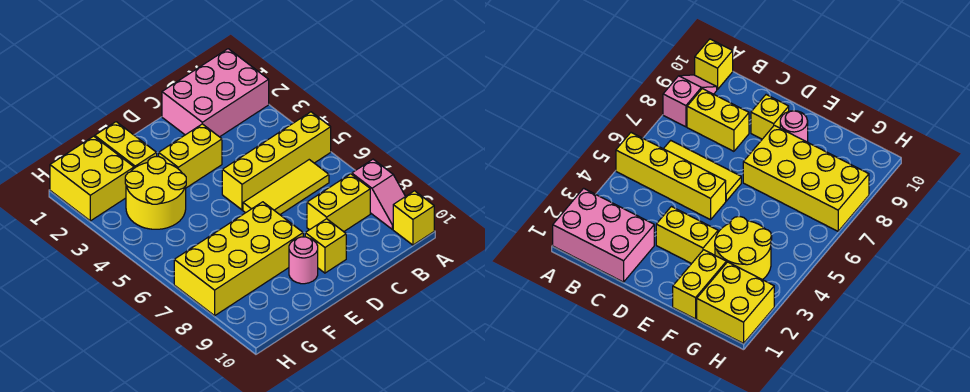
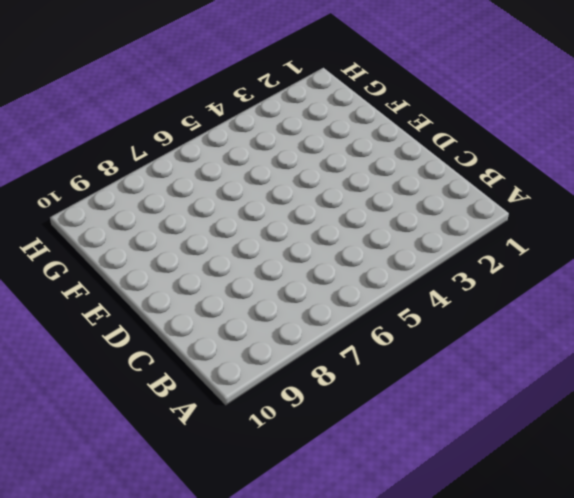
none -> pink brick A1:C2 level 1
none -> yellow brick A5:D5 level 1
none -> pink slope A8:A9 level 1 top 8

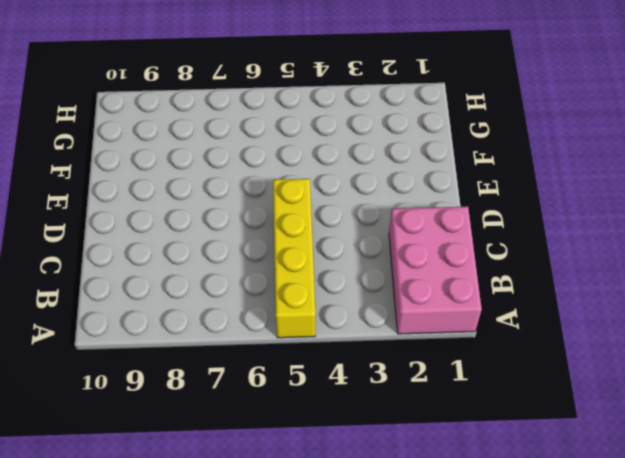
none -> pink slope A8:A9 level 1 top 8
none -> yellow brick A10 level 1
none -> yellow tile B6:D6 level 1

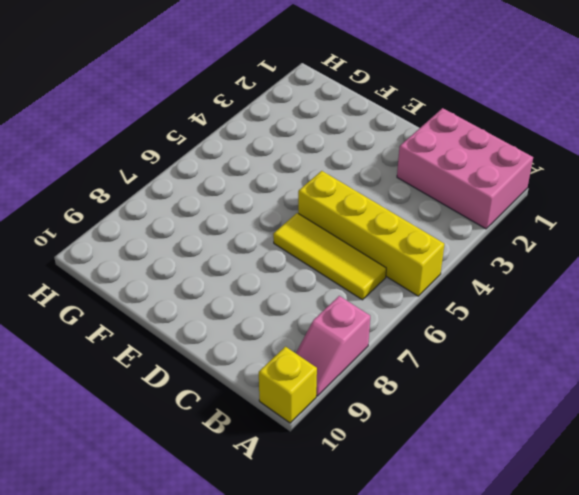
none -> yellow brick B8:C8 level 1
none -> yellow brick D3:E3 level 1
none -> yellow brick D9 level 1

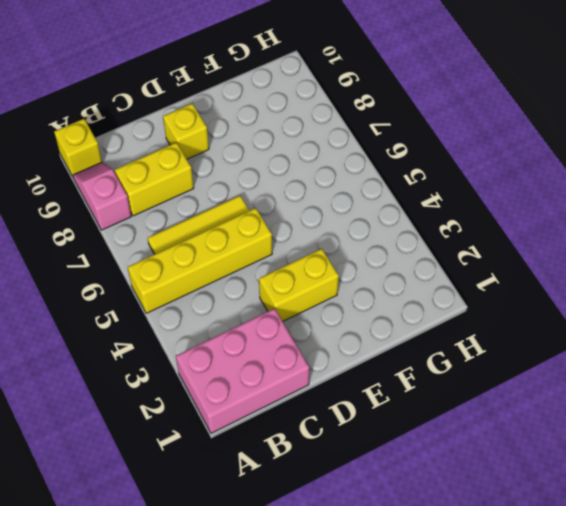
none -> yellow brick E7:H8 level 1
none -> pink round brick E9 level 1
none -> yellow brick F1:F2 level 1

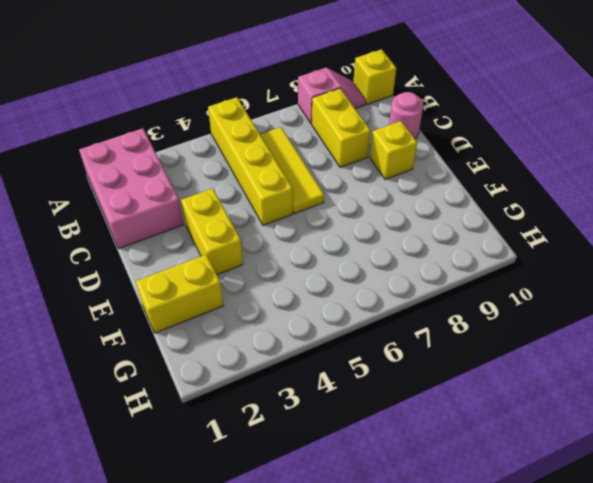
pink round brick C10 level 1 -> pink round brick E9 level 1
none -> yellow brick E7:H8 level 1
none -> yellow round brick F3:G4 level 1
none -> yellow brick G1:H2 level 1

